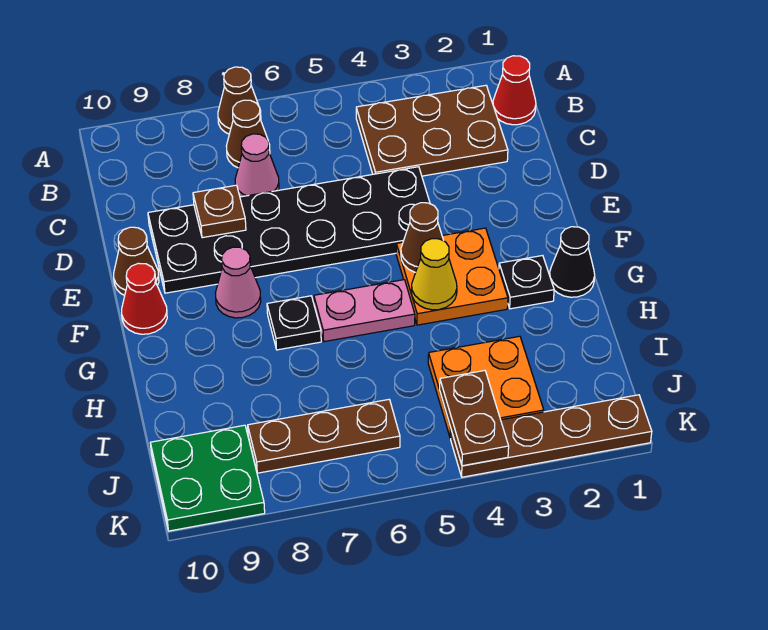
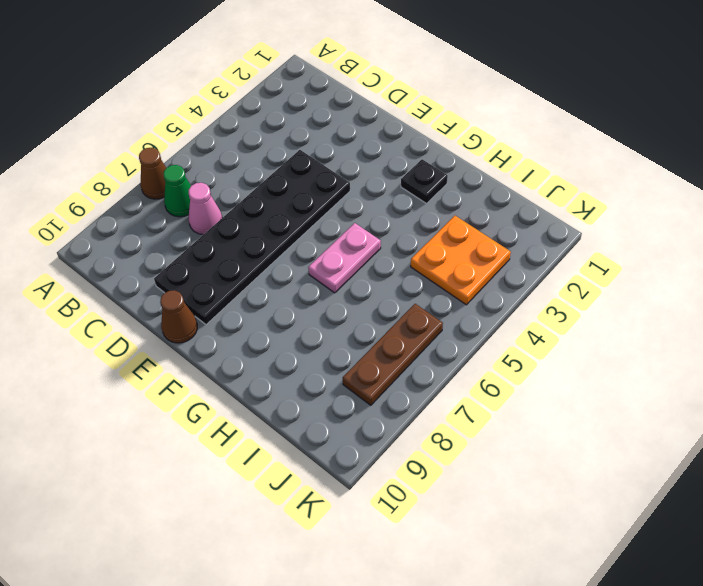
green cone B7 level 1 -> brown cone B7 level 1
none -> red cone B1 level 1
none -> brown plate B2:C4 level 1
none -> orange plate F3:G4 level 1

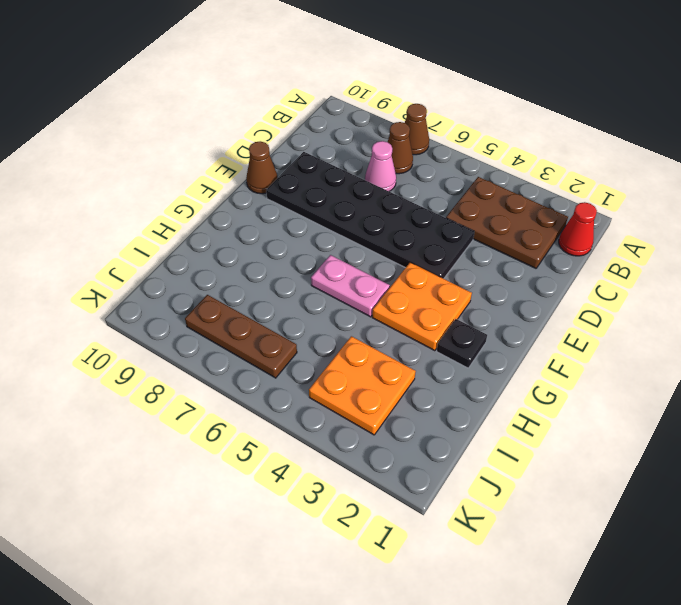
none -> pink cone F8 level 1
none -> red cone F10 level 1
none -> black cone G1 level 1

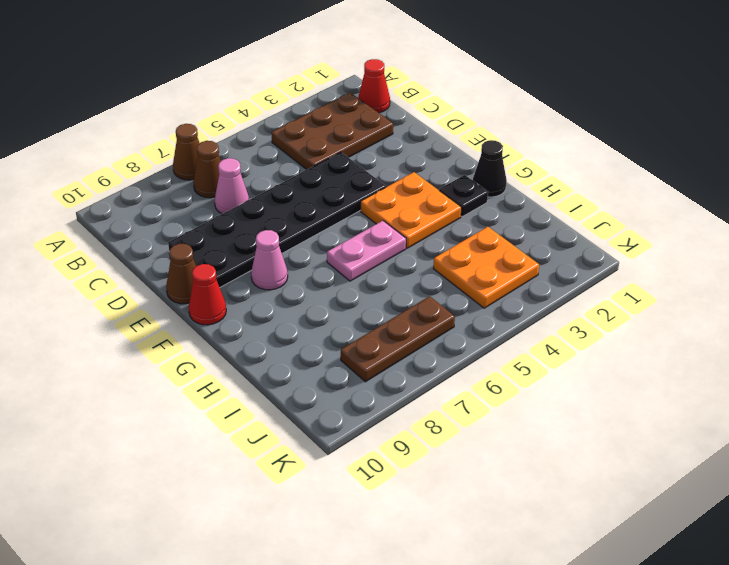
none -> black plate G7 level 1
none -> green plate J9:K10 level 1
none -> brown plate K1:K4 level 1

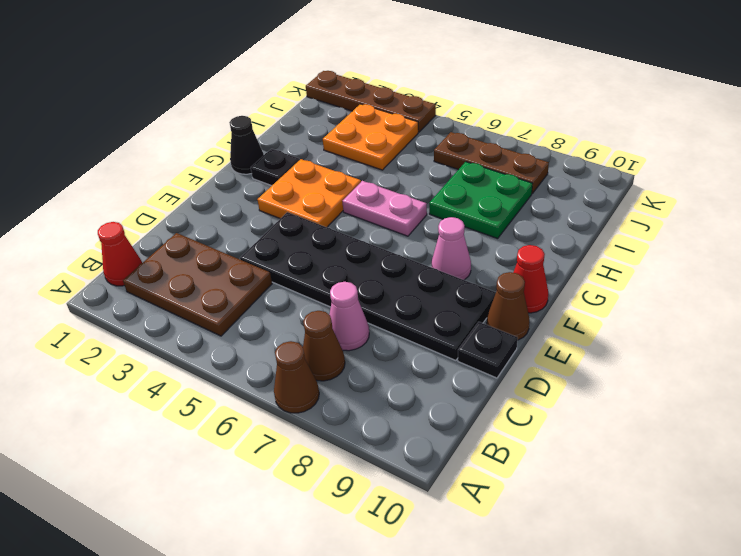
black plate D10 level 1 -> black plate G7 level 1
green plate H7:I8 level 1 -> green plate J9:K10 level 1
none -> brown plate D8 level 2
none -> brown cone F4 level 2
none -> yellow cone G4 level 2

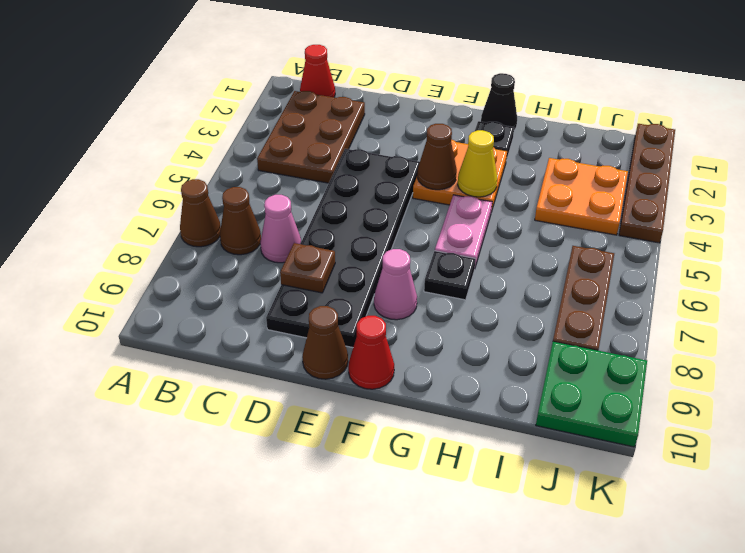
none -> brown plate J4:K4 level 2

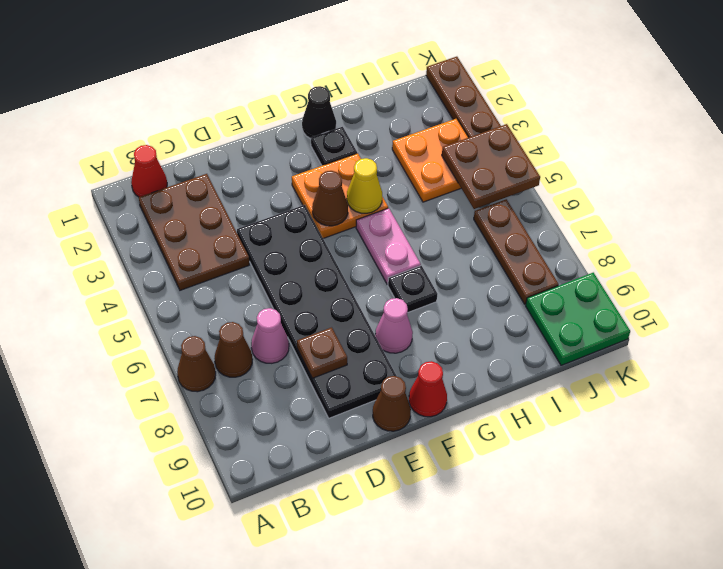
brown plate J4:K5 level 2 -> brown plate J4:K4 level 2

